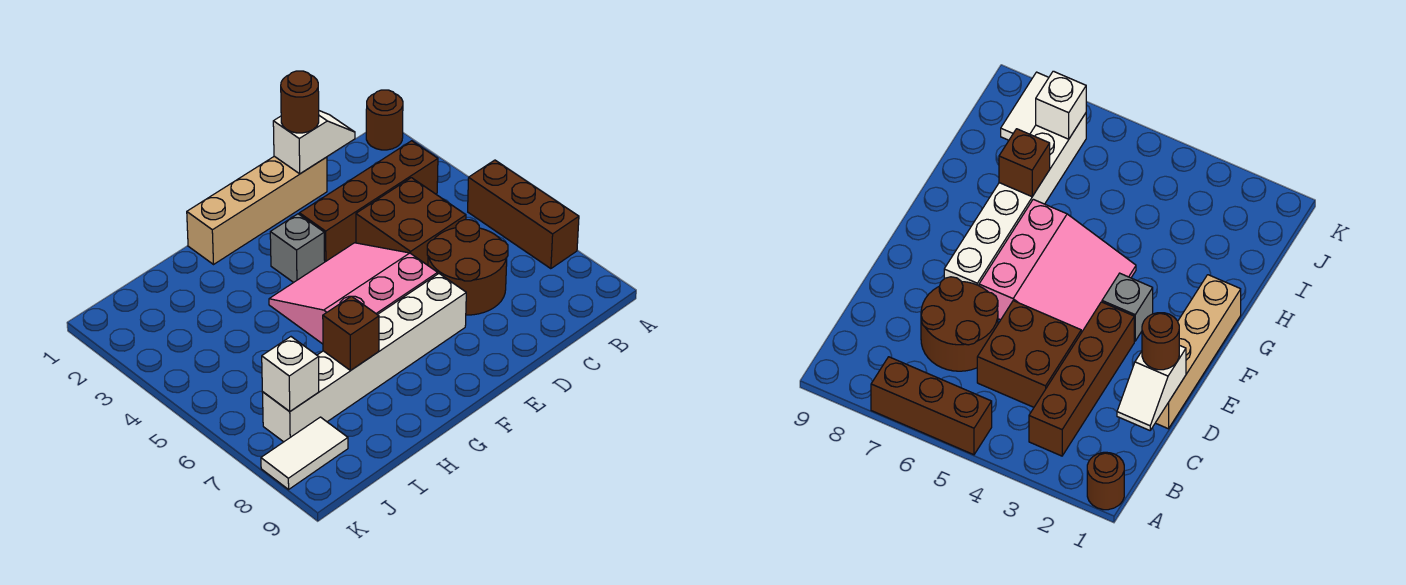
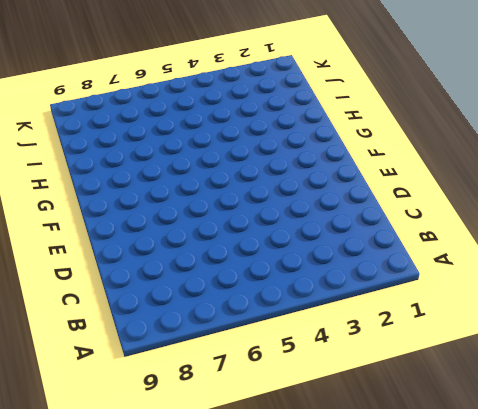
none -> brown round brick A1 level 1
none -> brown brick A5:A7 level 1
none -> brown brick B3:E3 level 1

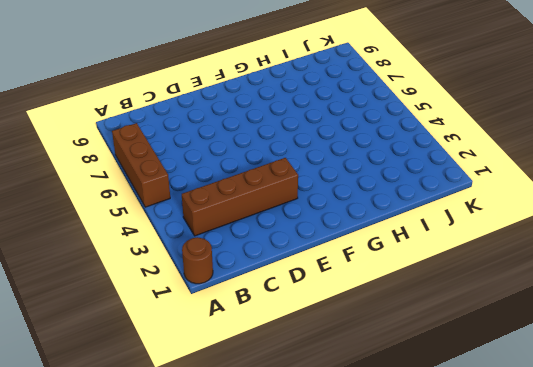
none -> brown brick C4:D5 level 1
none -> brown round brick C6:D7 level 1
none -> tan brick D1:G1 level 1

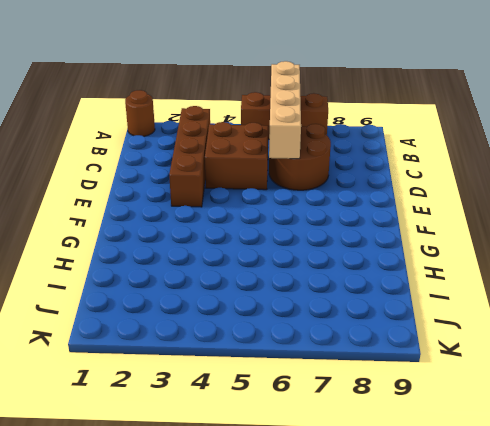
tan brick A6:D6 level 2 -> tan brick D1:G1 level 1
none -> pink slope E4:G6 level 1 top 6
none -> white brick E7:J7 level 1
none -> grey brick F3 level 1

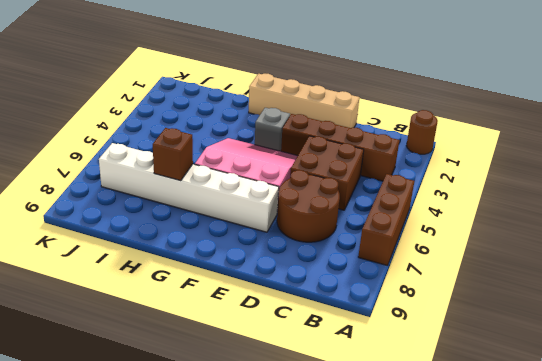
none -> white tile J8:K8 level 1
none -> white slope C1:D1 level 2 top D
none -> white brick J7 level 2

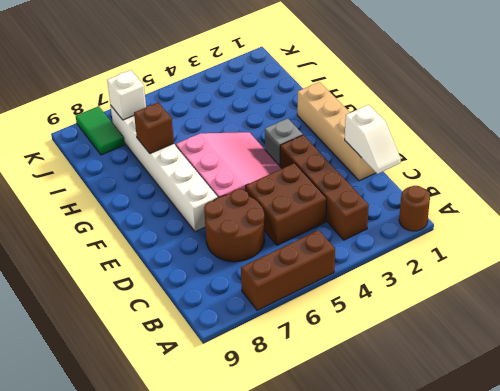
green tile J8:K8 level 1 -> white tile J8:K8 level 1
none -> brown round brick D1 level 3

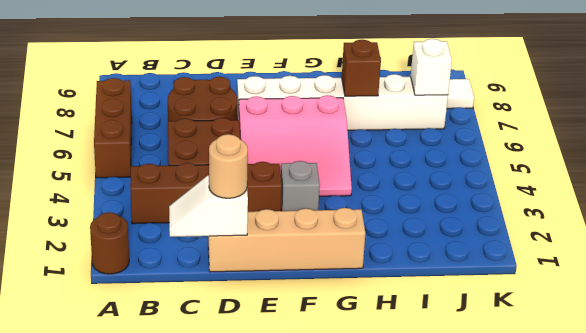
tan round brick D1 level 3 -> brown round brick D1 level 3

